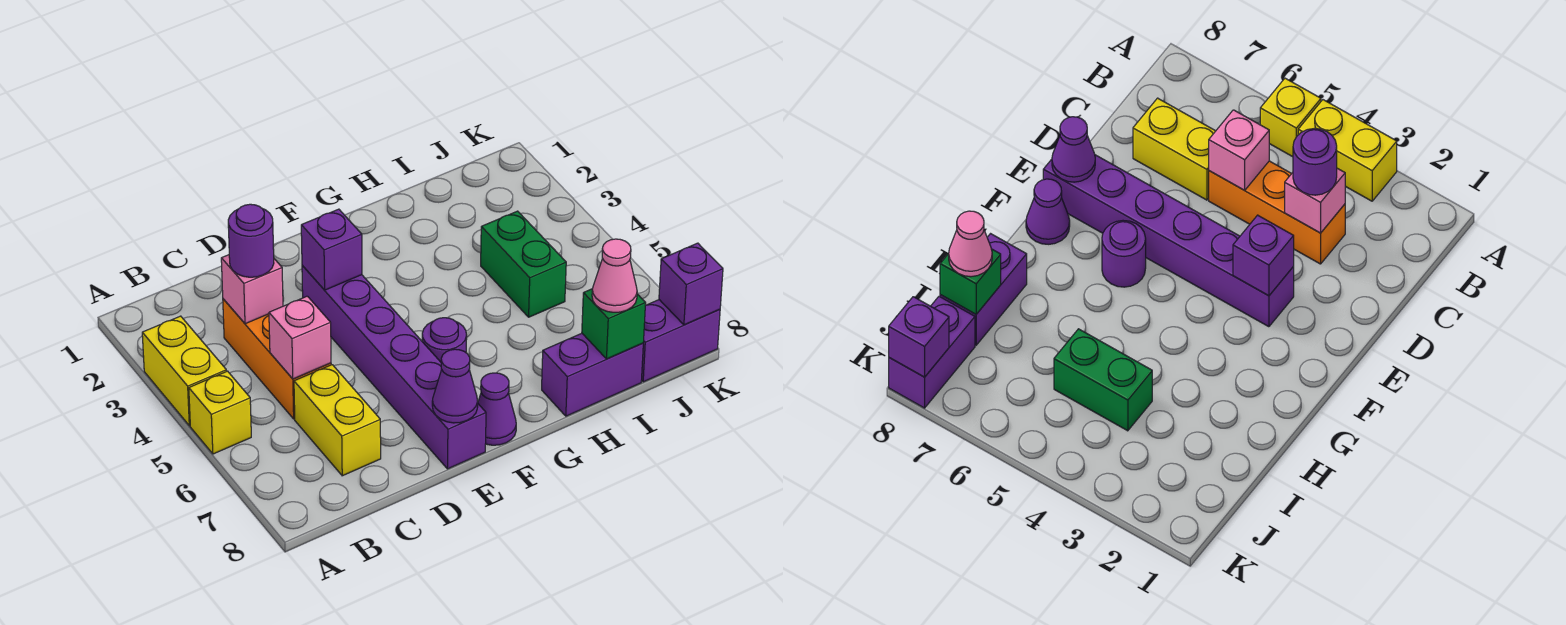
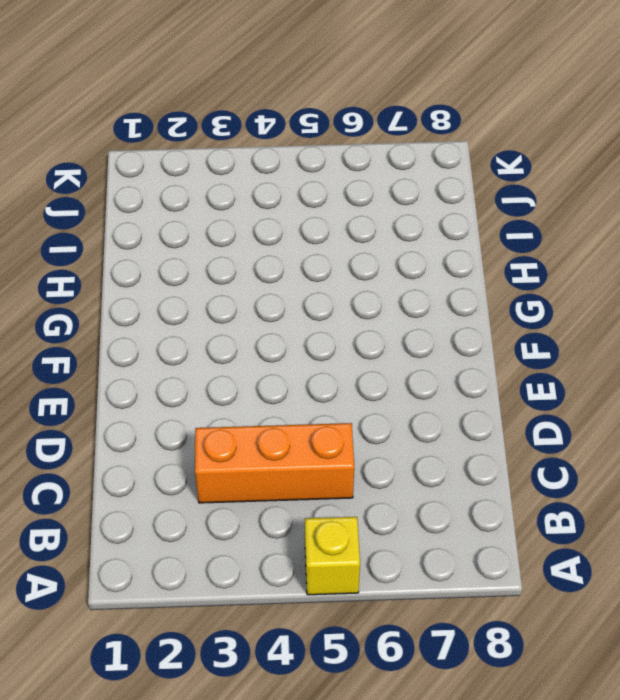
none -> yellow brick A3:A4 level 1
none -> yellow brick C6:C7 level 1
none -> purple brick E3:E8 level 1

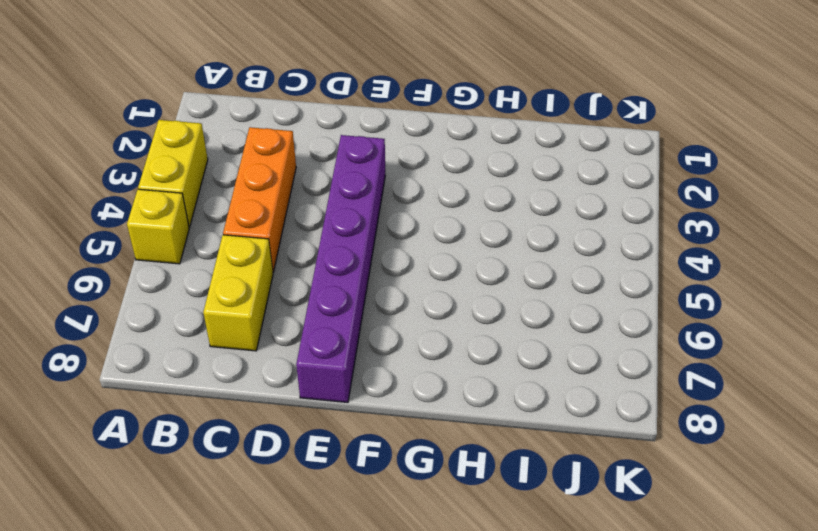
none -> purple round brick F6 level 1
none -> purple cone F8 level 1
none -> purple brick H8:I8 level 1

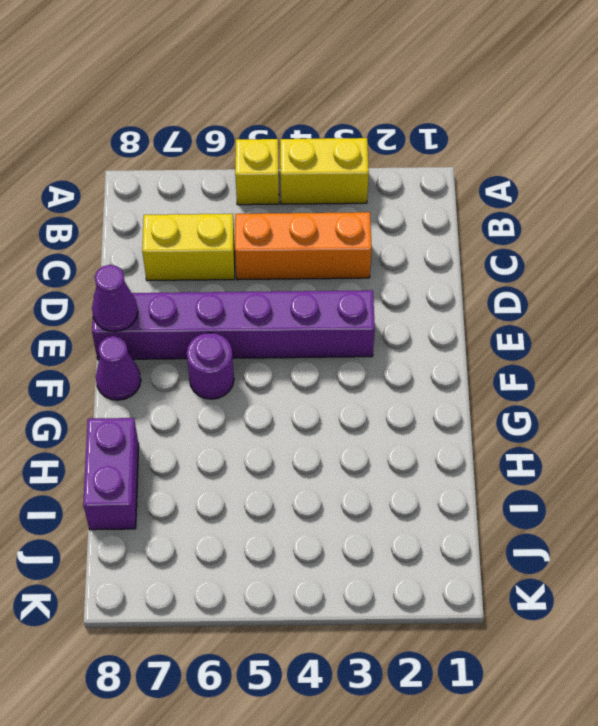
none -> green brick I4:I5 level 1
none -> purple brick J8:K8 level 1
none -> pink brick C3 level 2

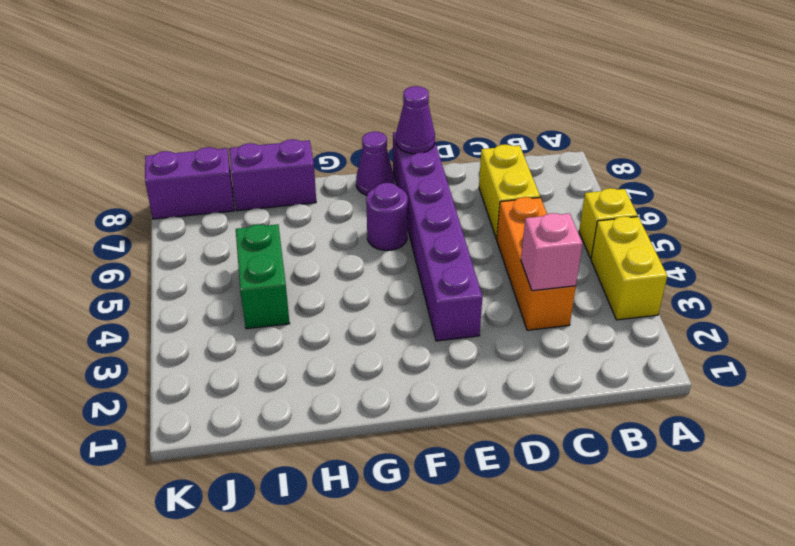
none -> pink brick C5 level 2
none -> purple brick E3 level 2
none -> green brick I8 level 2

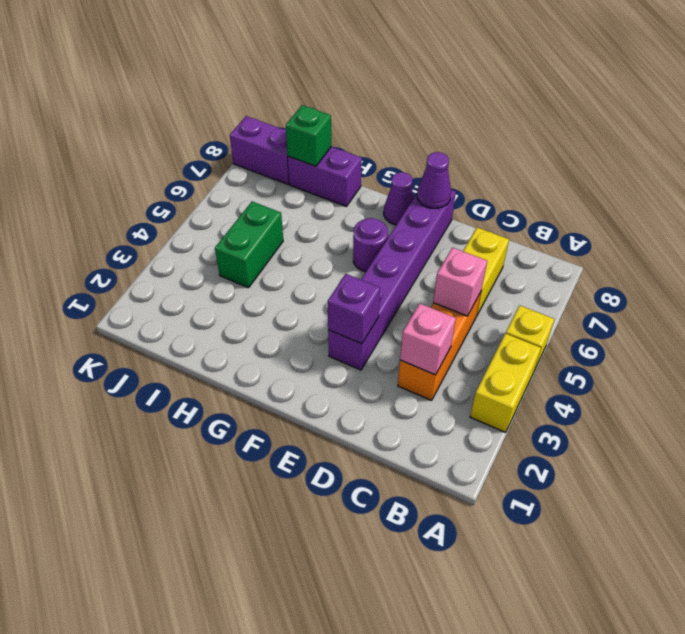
none -> purple brick K8 level 2
none -> purple round brick C3 level 3
none -> pink cone I8 level 3

